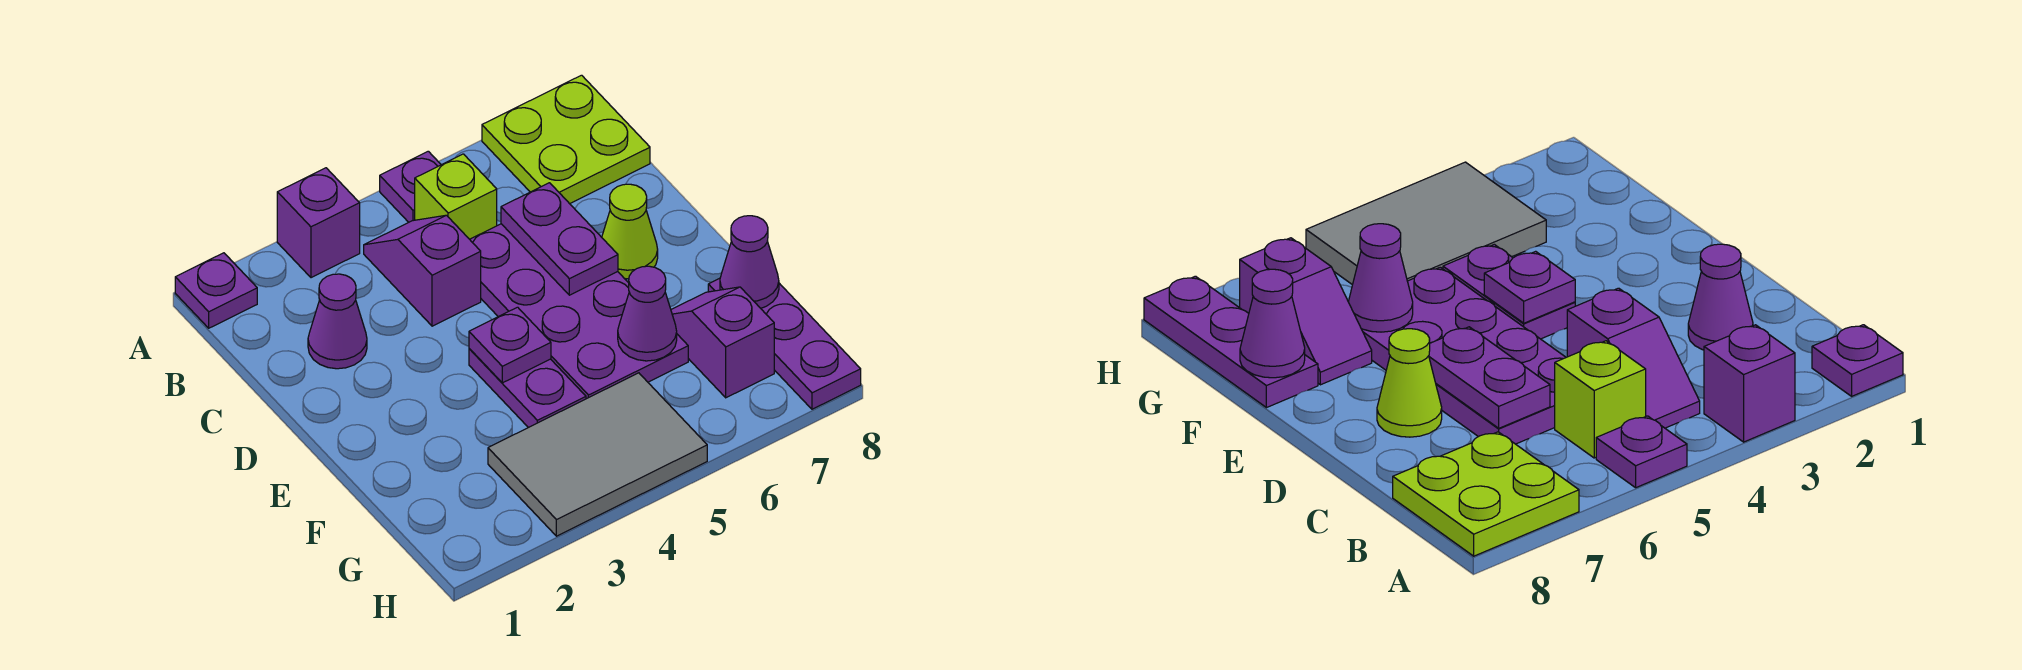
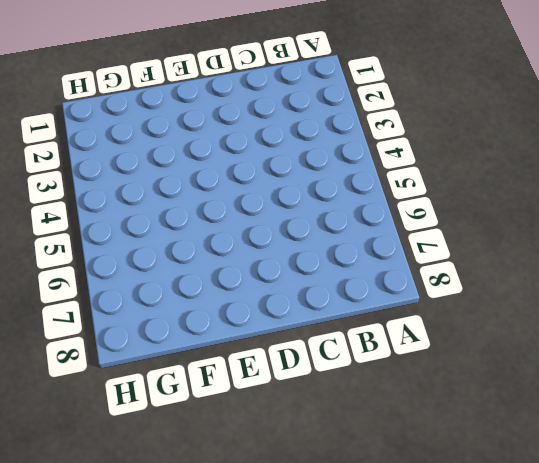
none -> purple plate A1 level 1
none -> purple brick A3 level 1
none -> purple plate A5 level 1

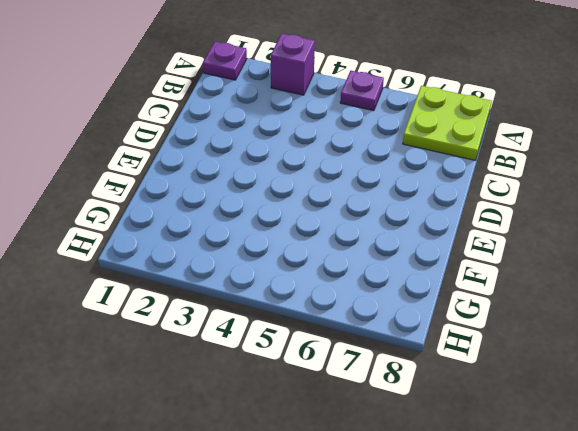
none -> purple slope B4:C4 level 1 top C
none -> lime brick B5 level 1
none -> purple cone C2 level 1

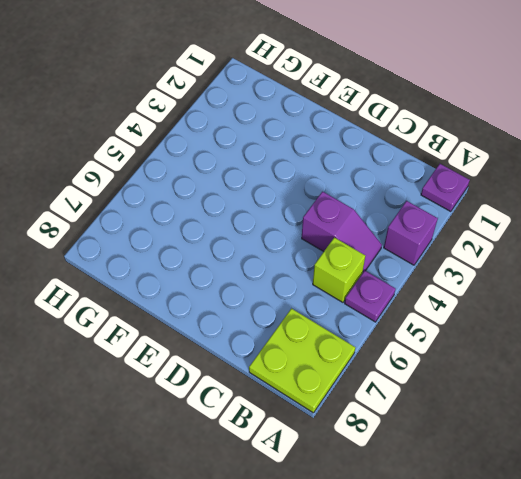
none -> purple cone C2 level 1
none -> purple plate C5:F6 level 1
none -> lime cone D7 level 1

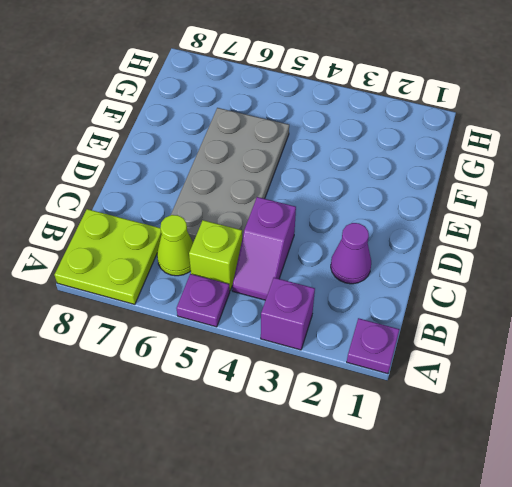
lime cone B6 level 1 -> lime cone D7 level 1
grey plate C5:F6 level 1 -> purple plate C5:F6 level 1
none -> purple plate E4:F4 level 1
none -> purple slope F7:G7 level 1 top G
none -> purple plate F8:H8 level 1

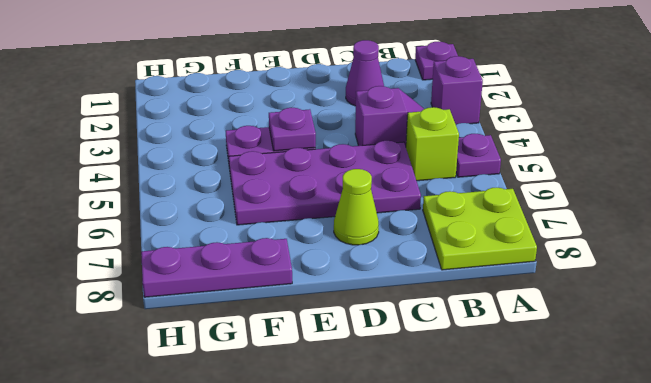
none -> purple slope F7:G7 level 1 top G
none -> grey tile G3:H5 level 1
none -> purple plate C6:D6 level 2

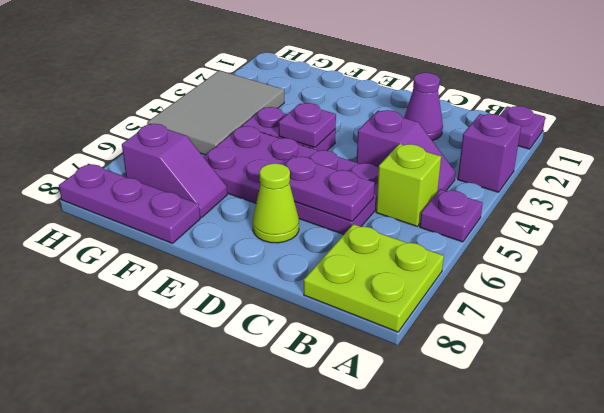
none -> purple cone F6 level 2
none -> purple cone F8 level 2

